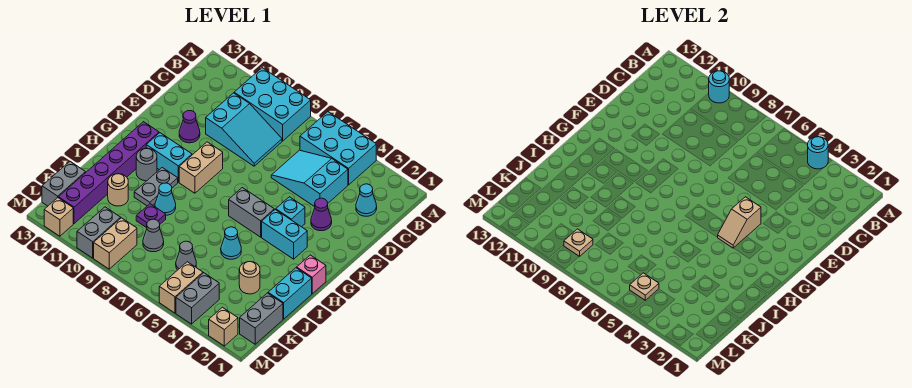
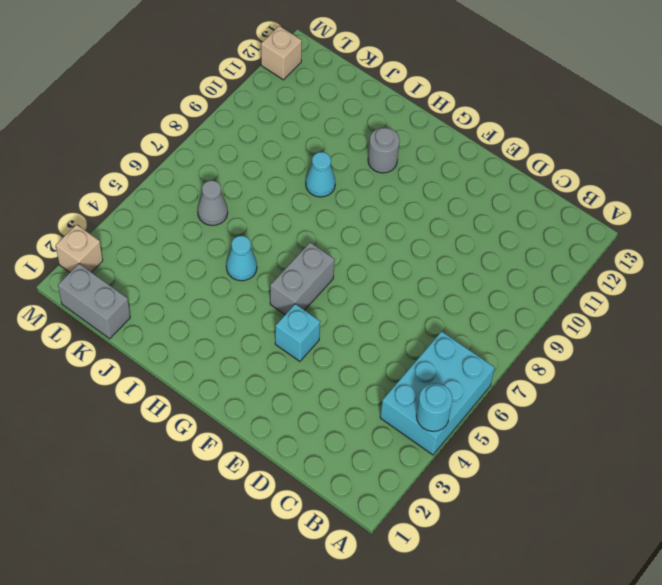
none -> cyan brick A8:B10 level 1
none -> cyan cone C2 level 1
none -> cyan slope C4:D6 level 1 top 4
none -> cyan slope C8:D10 level 1 top 10

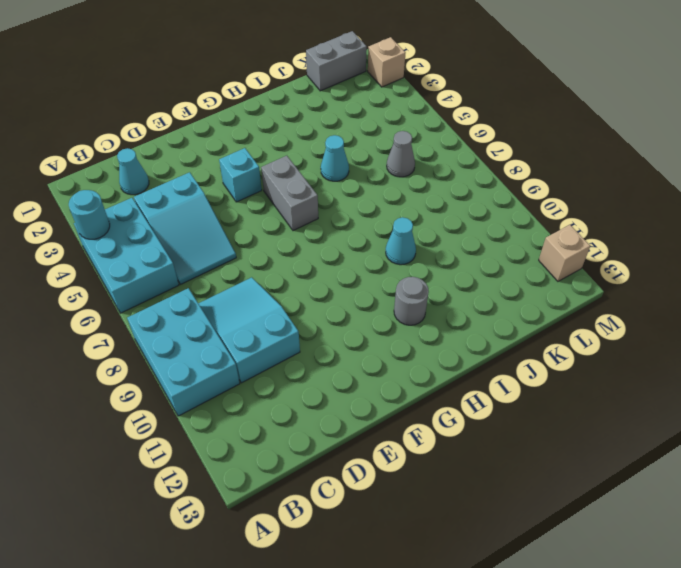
none -> purple cone E3 level 1
none -> purple cone E11 level 1
none -> tan brick F9:G9 level 1
none -> cyan brick G3:G4 level 1

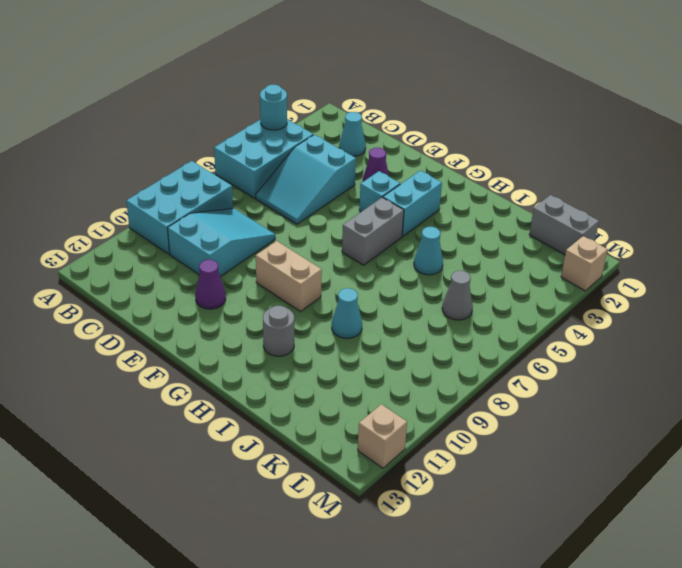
none -> cyan brick G10:G11 level 1
none -> purple brick G12:L12 level 1
none -> pink brick H1 level 1
none -> grey plate H10:I10 level 1

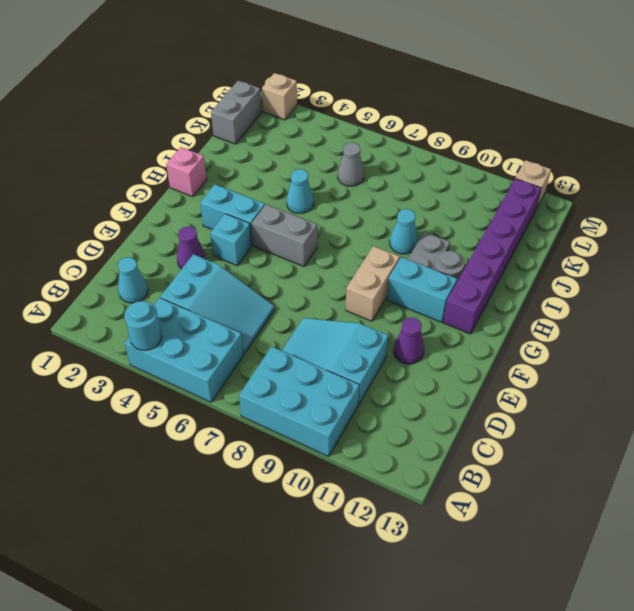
none -> cyan brick I1:J1 level 1
none -> tan round brick J3 level 1
none -> purple plate J9 level 1
none -> tan round brick J11 level 1

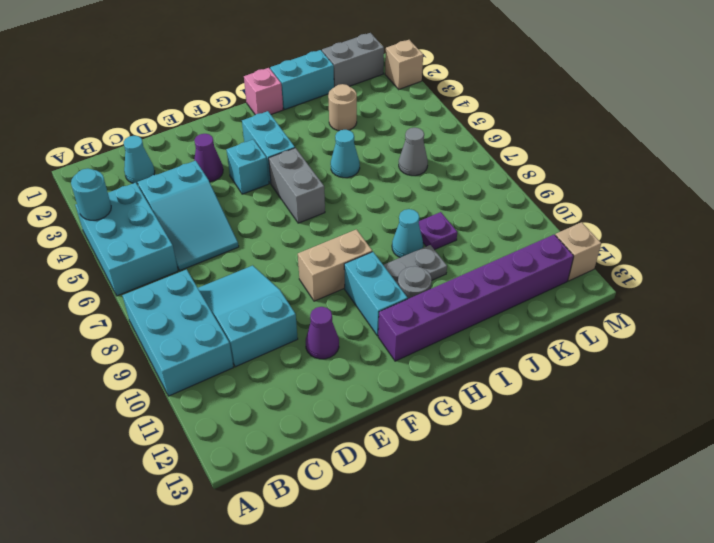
none -> tan round brick J11 level 1
none -> grey cone K8 level 1
none -> grey brick K13:L13 level 1
none -> grey brick L4:M4 level 1

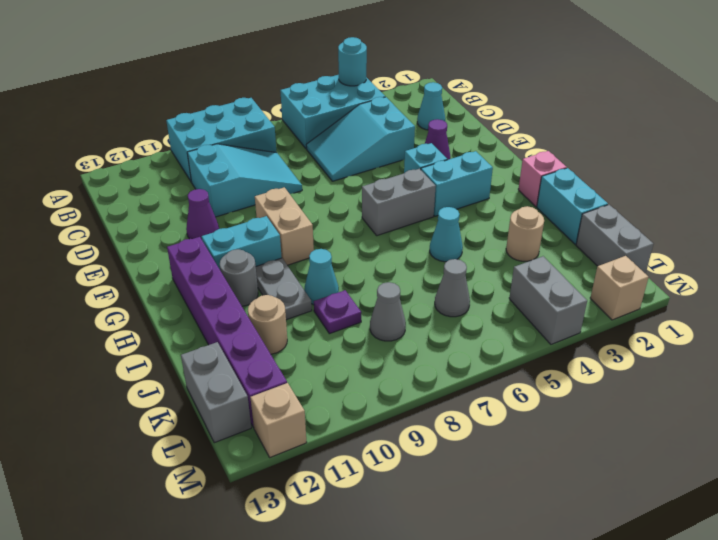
none -> tan brick L5:M5 level 1
none -> tan brick L9:M9 level 1
none -> grey brick L10:M10 level 1
none -> cyan round brick A10 level 2

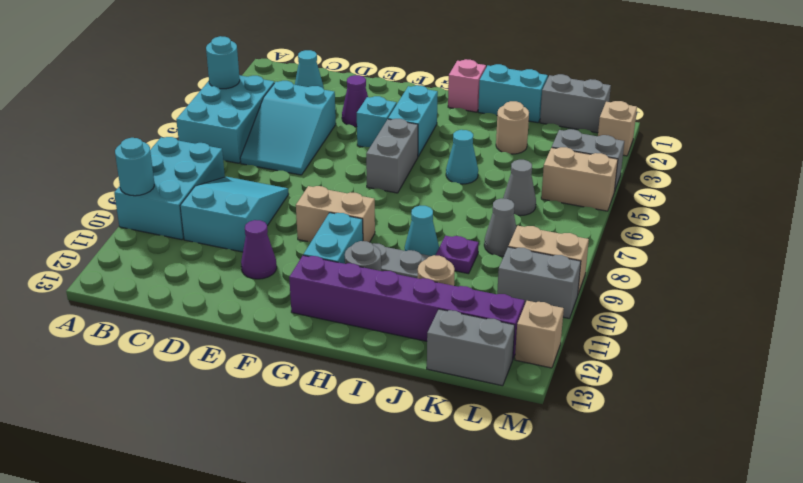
none -> tan slope F4:G4 level 2 top F
none -> tan plate L5 level 2
none -> tan plate L9 level 2

